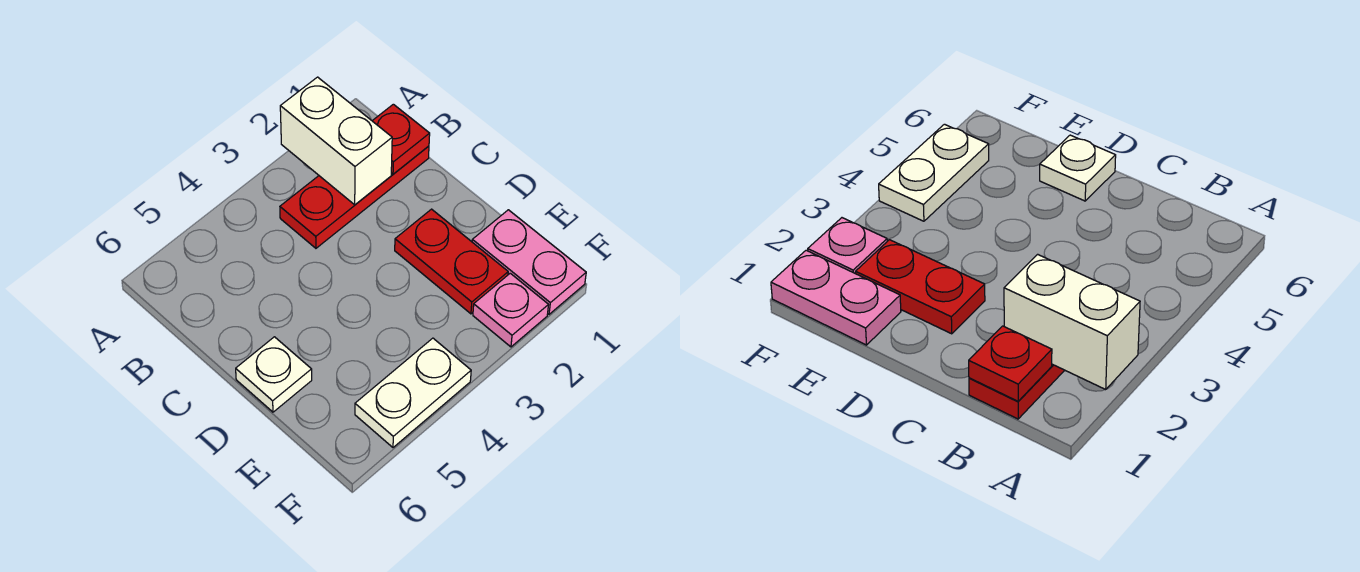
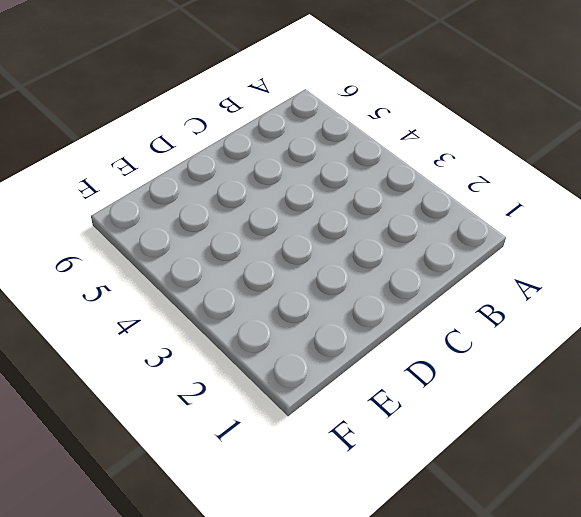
none -> red plate B1:B3 level 1
none -> red plate D2:E2 level 1

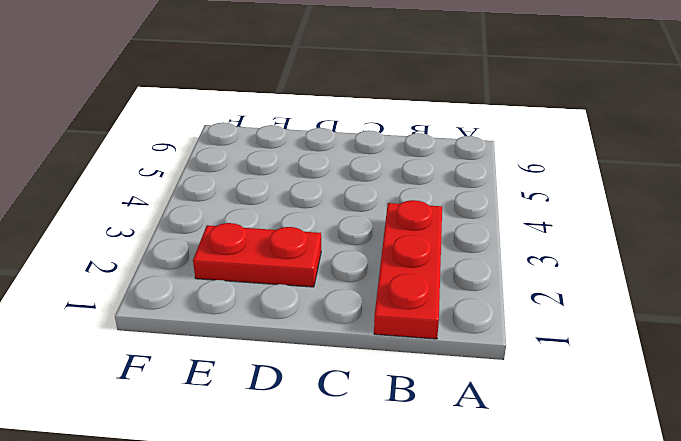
none -> white plate D6 level 1
none -> pink plate E1:F1 level 1

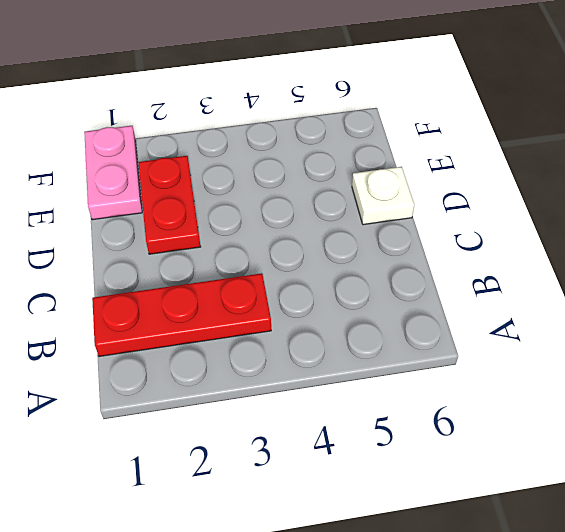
none -> pink plate F2 level 1
none -> white plate F4:F5 level 1

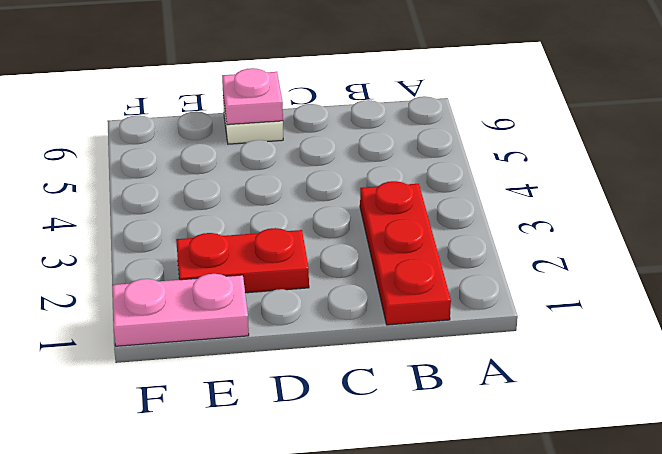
pink plate D6 level 2 -> pink plate F2 level 1
none -> white plate F4:F5 level 1
none -> white brick A2:B2 level 2

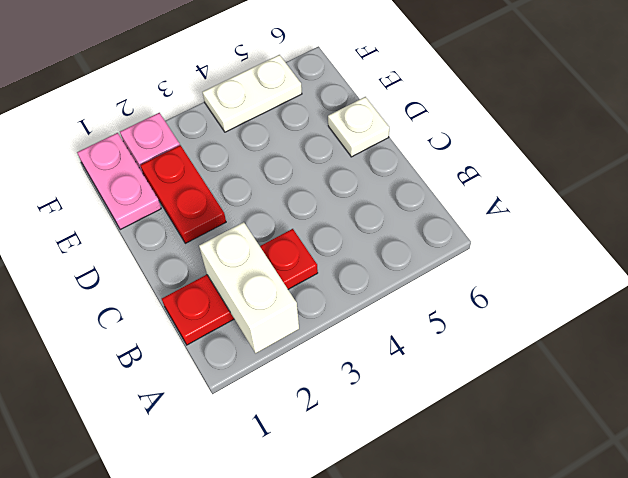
none -> red plate B1 level 2

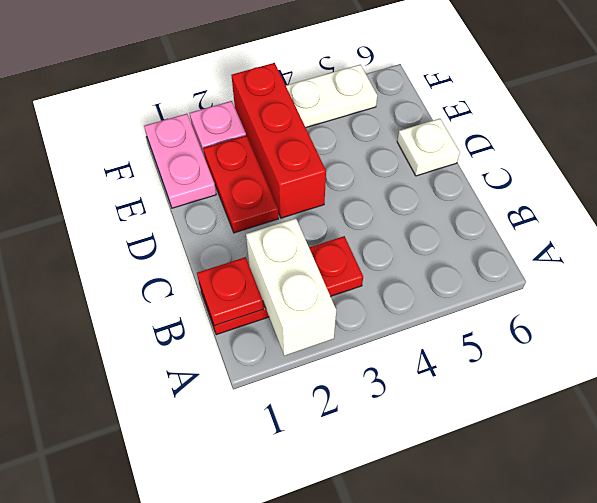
red brick D3:F3 level 1 -> none

